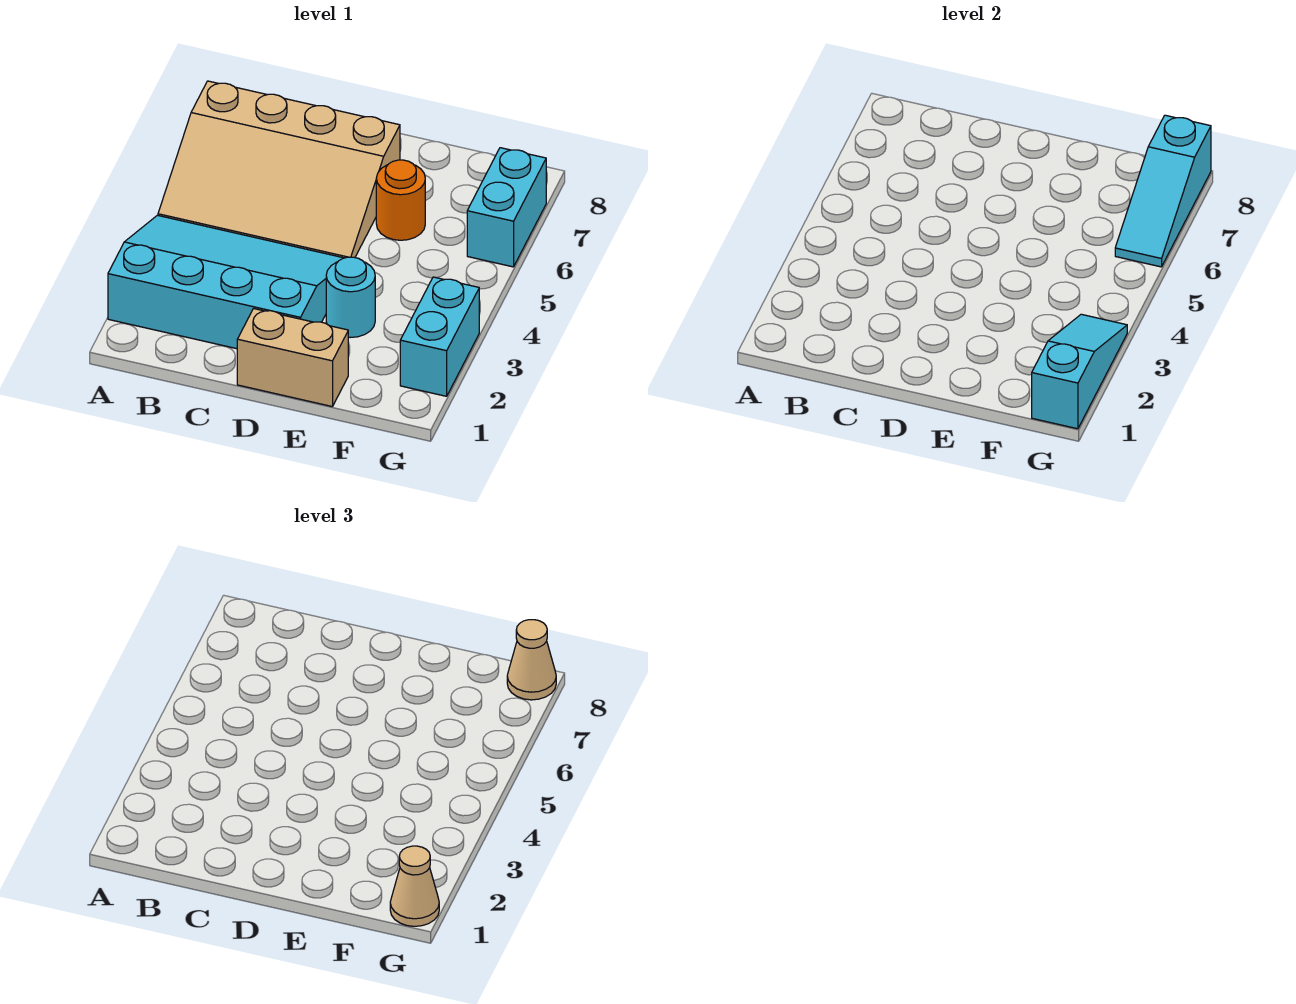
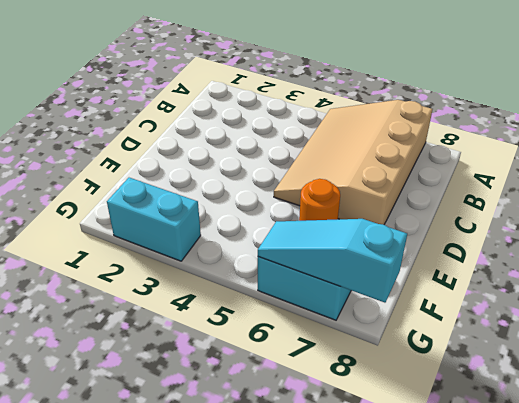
none -> cyan slope A2:D4 level 1 top 2
none -> tan brick D1:E1 level 1

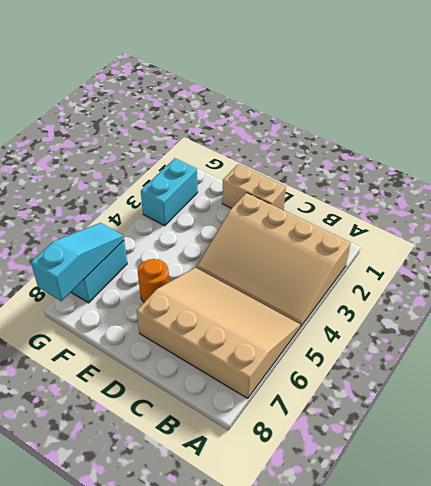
tan slope A2:D4 level 1 top 2 -> cyan slope A2:D4 level 1 top 2
none -> cyan round brick E3 level 1
none -> cyan slope G1:G3 level 2 top 1

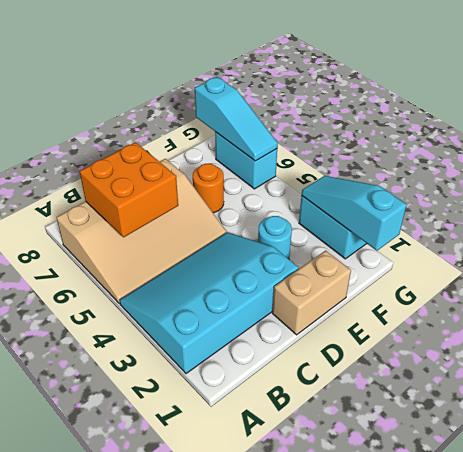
orange brick B6:C7 level 2 -> none
none -> tan cone G1 level 3
none -> tan cone G8 level 3

